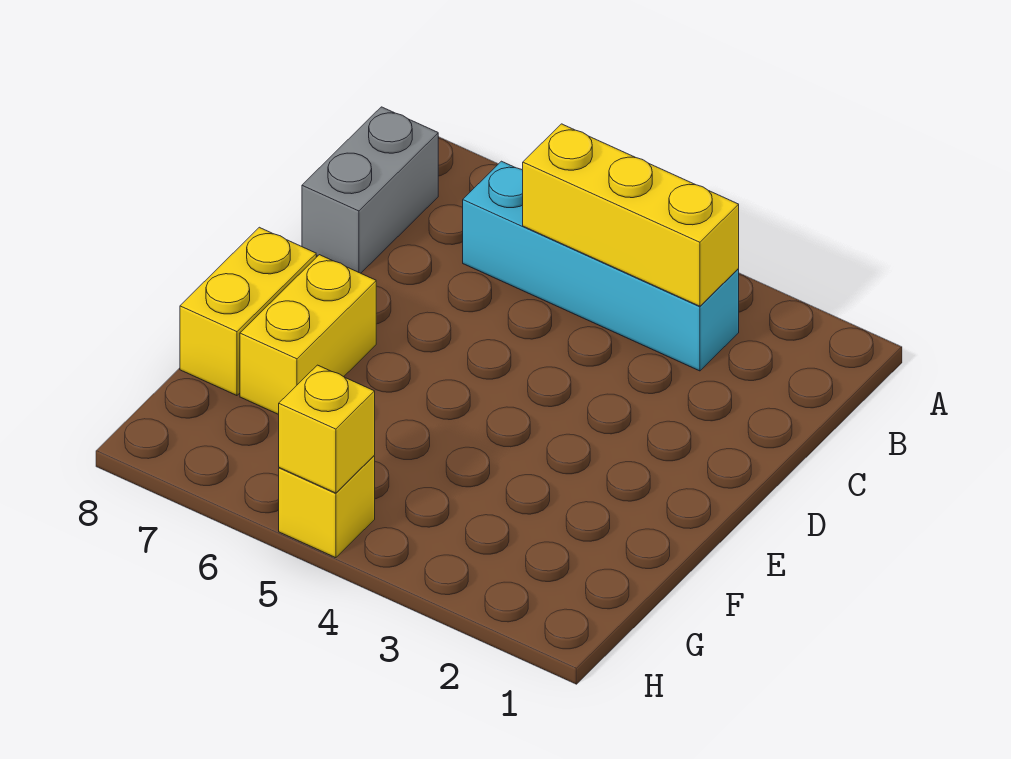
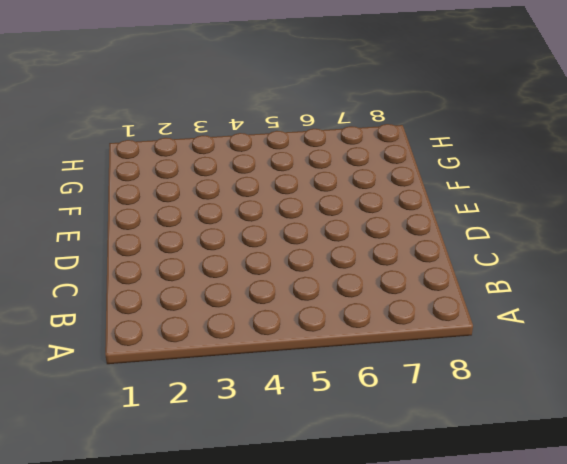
none -> cyan brick B3:B6 level 1
none -> grey brick B8:C8 level 1

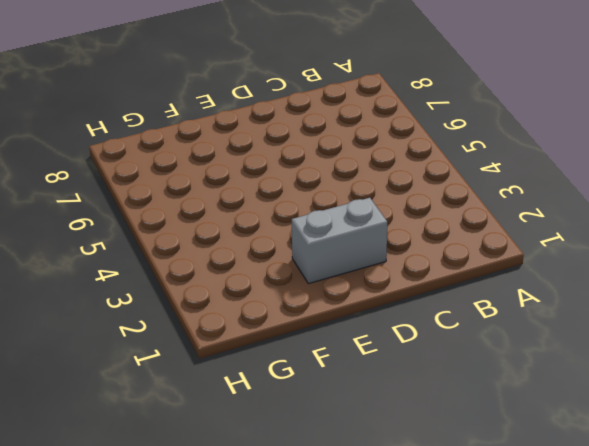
grey brick D2:E2 level 1 -> grey brick B8:C8 level 1
none -> cyan brick B3:B6 level 1
none -> yellow brick E7:F7 level 1

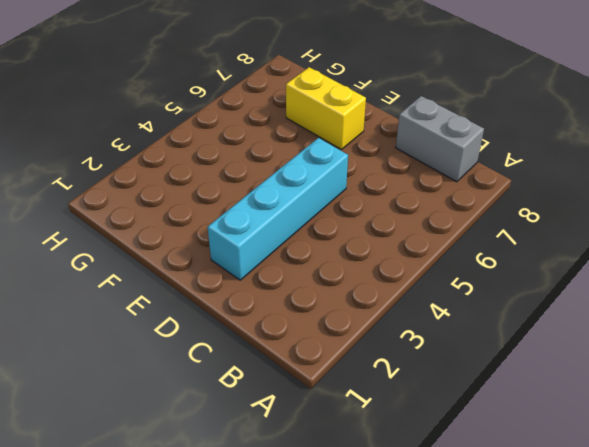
cyan brick D2:D5 level 1 -> cyan brick B3:B6 level 1
none -> yellow brick E8:F8 level 1
none -> yellow brick H5 level 1

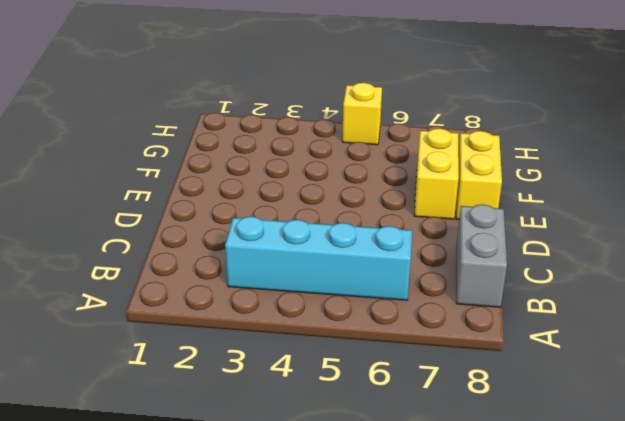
none -> yellow brick B3:B5 level 2
none -> yellow brick H5 level 2

